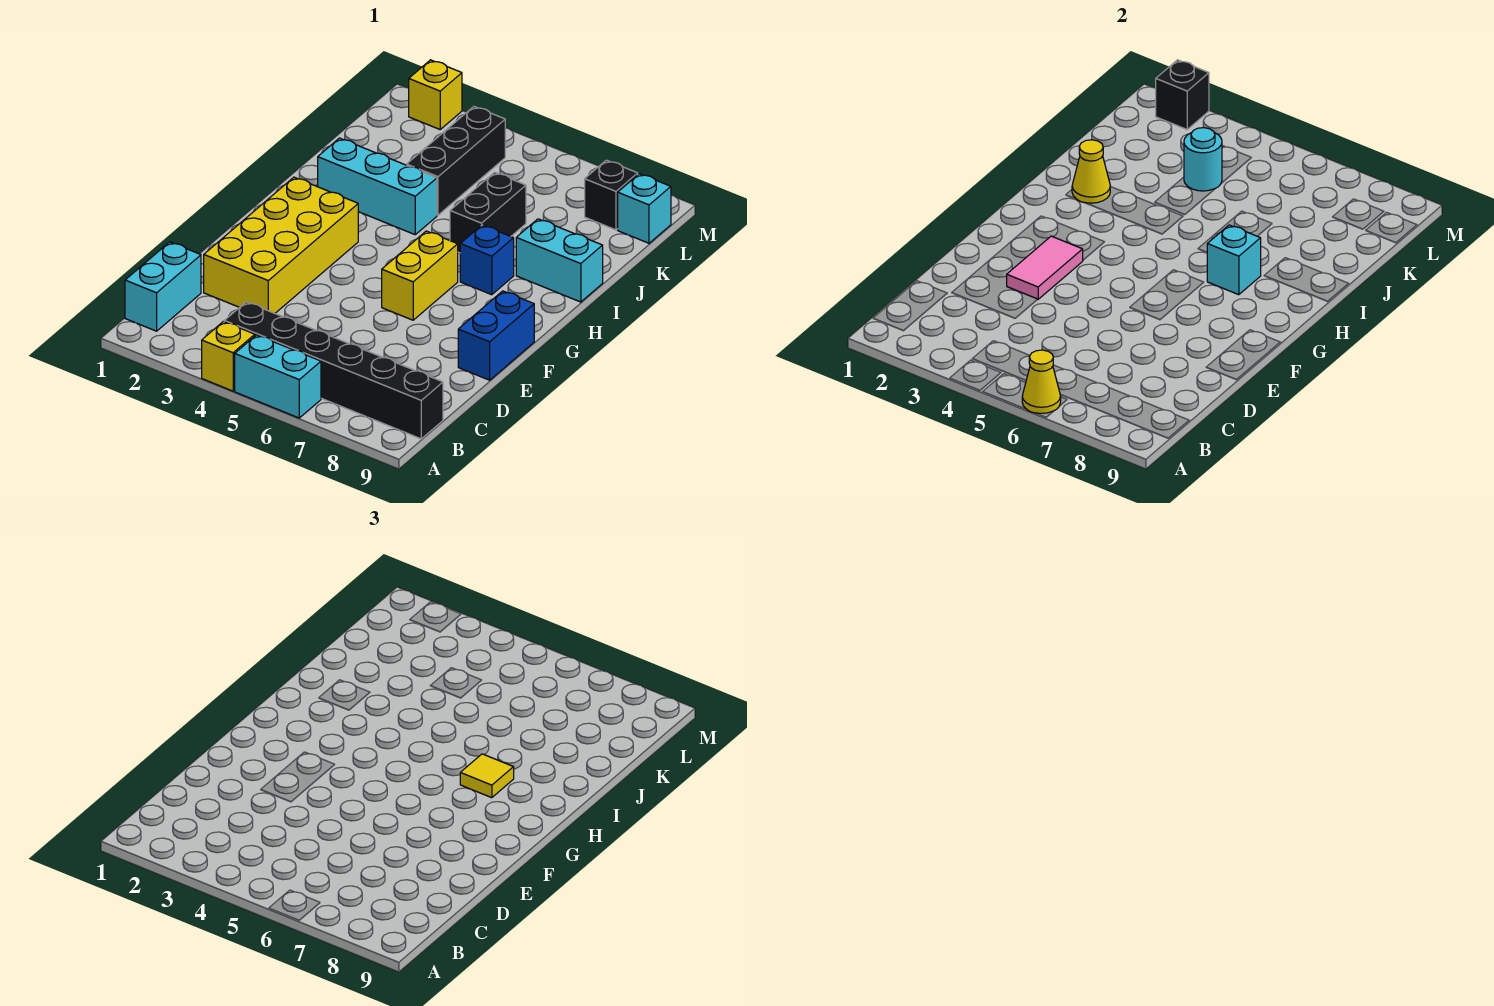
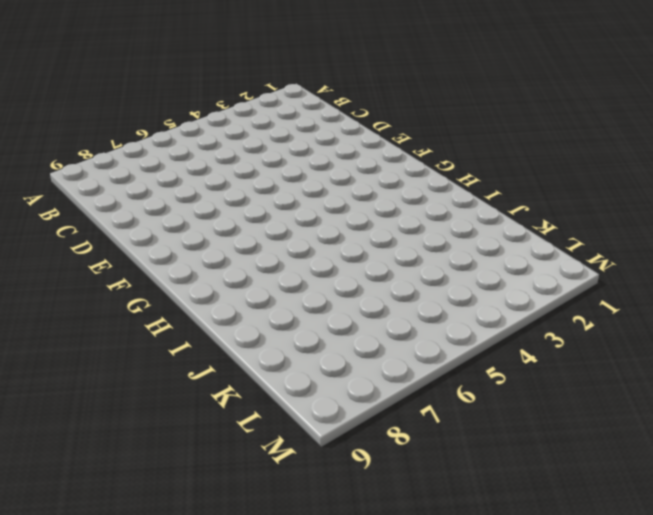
none -> yellow brick A4 level 1
none -> cyan brick A5:A6 level 1
none -> cyan brick B1:C1 level 1

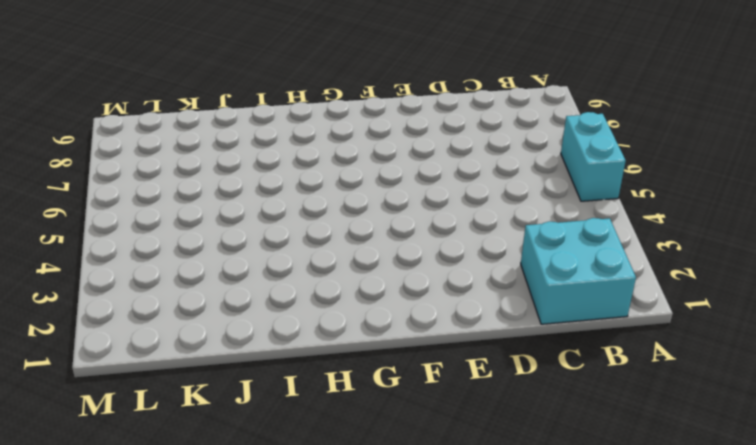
cyan brick B1:C2 level 1 -> cyan brick B1:C1 level 1
none -> yellow brick A4 level 1
none -> black brick B4:B9 level 1
none -> yellow brick D2:G3 level 1

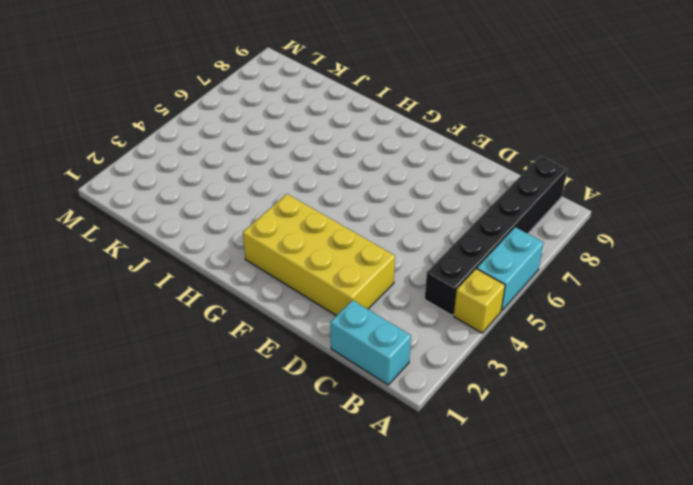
none -> blue brick E9:F9 level 1
none -> yellow brick F6:G6 level 1
none -> blue brick H7 level 1

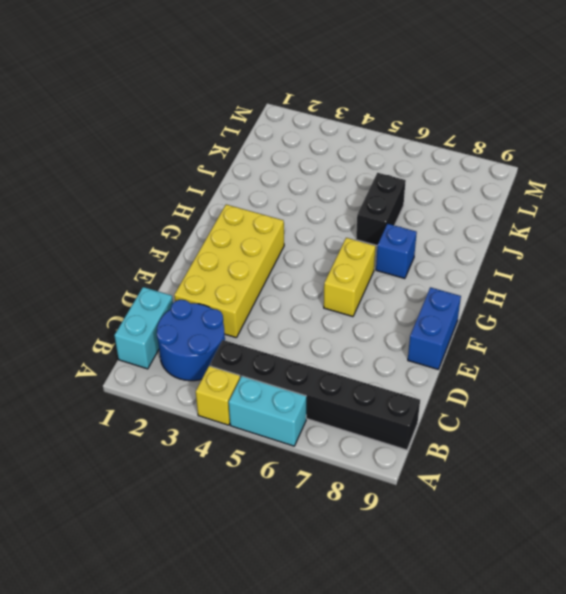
blue round brick B2:C3 level 1 -> none
none -> cyan brick I2:I4 level 1
none -> cyan brick I8:I9 level 1
none -> black brick J4:L4 level 1

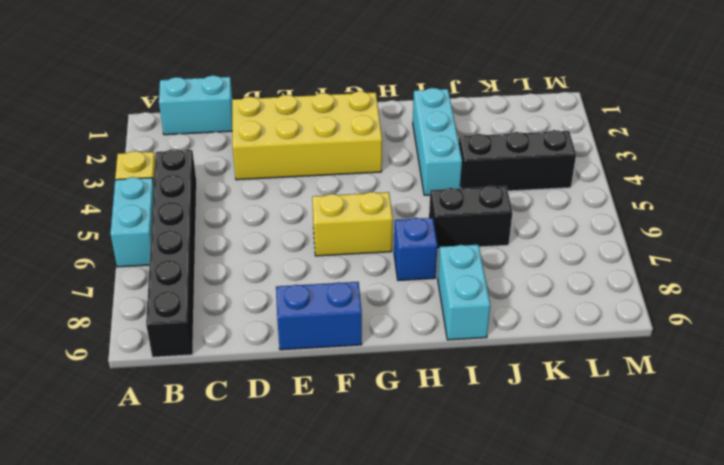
none -> black brick L8 level 1
none -> cyan brick L9 level 1
none -> yellow brick M2 level 1

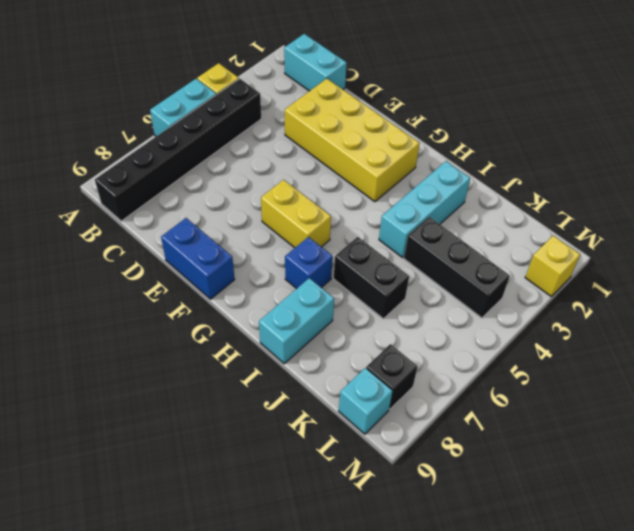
none -> yellow cone A6 level 2
none -> pink tile E3:F3 level 2
none -> cyan brick H7 level 2

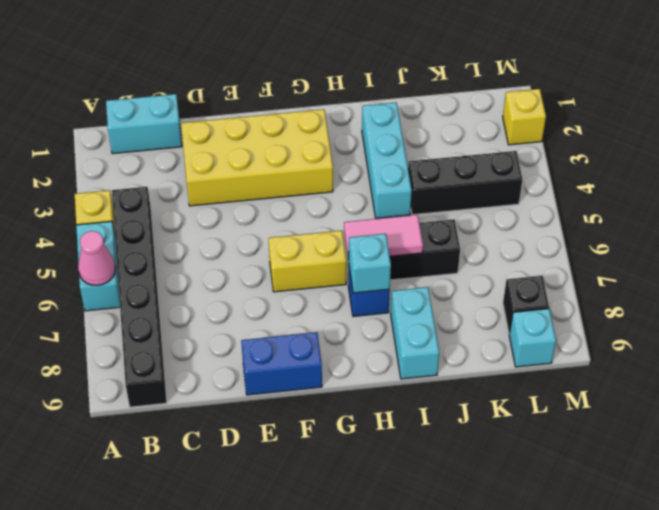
pink cone A6 level 2 -> yellow cone A6 level 2
pink tile H6:I6 level 2 -> pink tile E3:F3 level 2
none -> yellow cone I2 level 2
none -> cyan round brick K4 level 2
none -> black brick M2 level 2

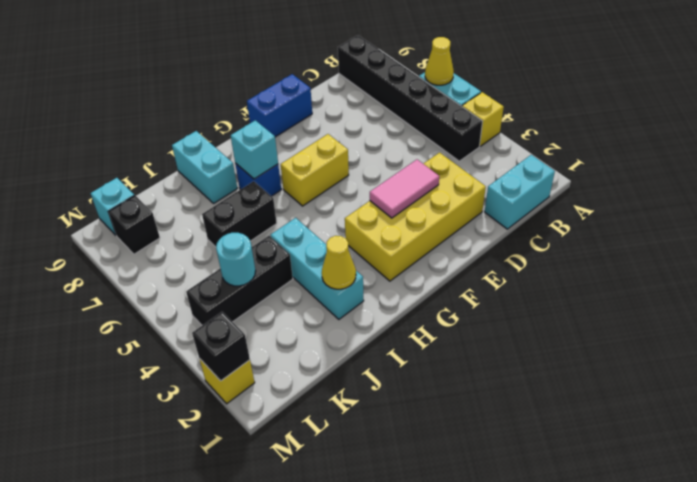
none -> yellow tile H7 level 3

